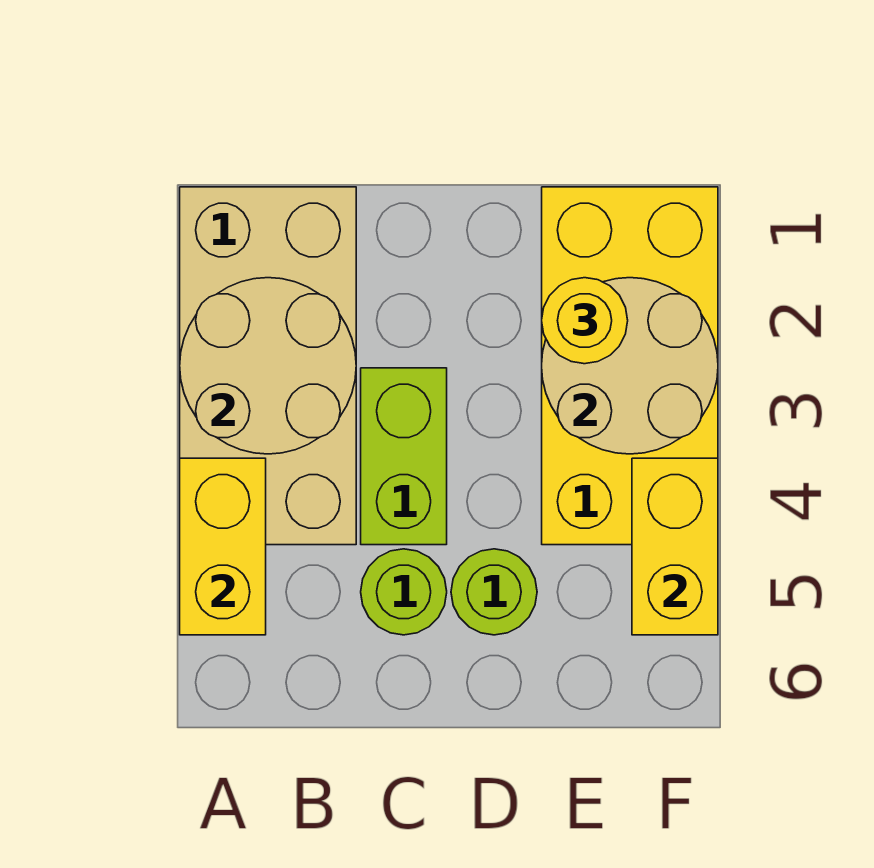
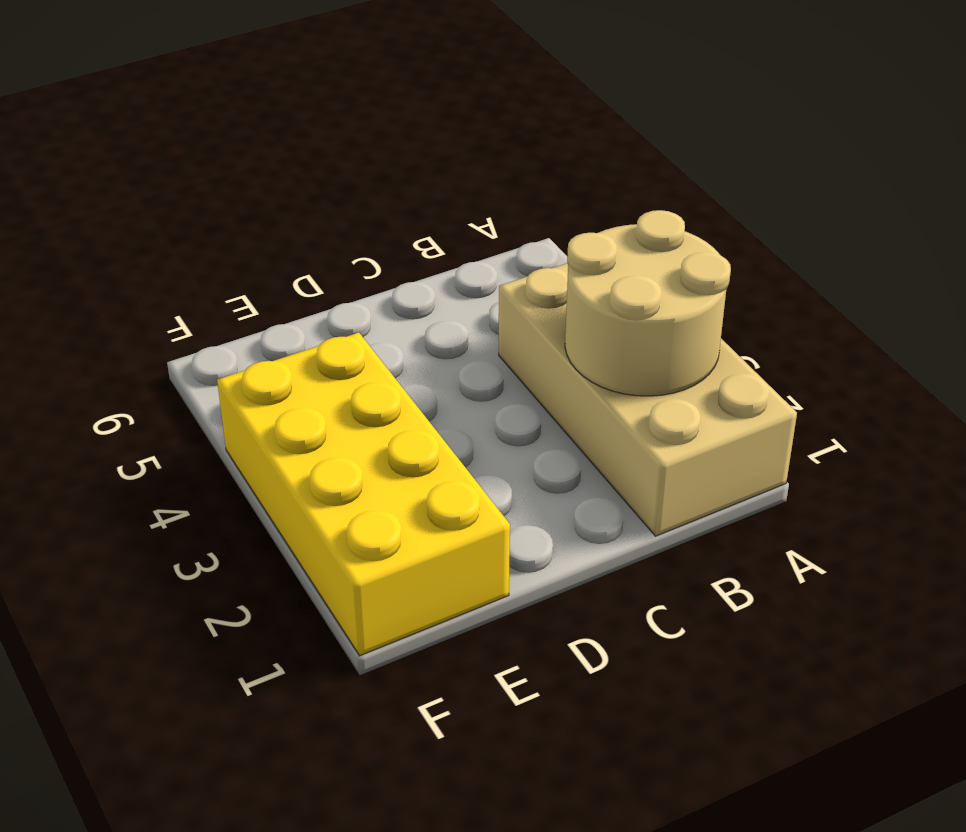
none -> lime brick C3:C4 level 1
none -> lime round brick C5 level 1

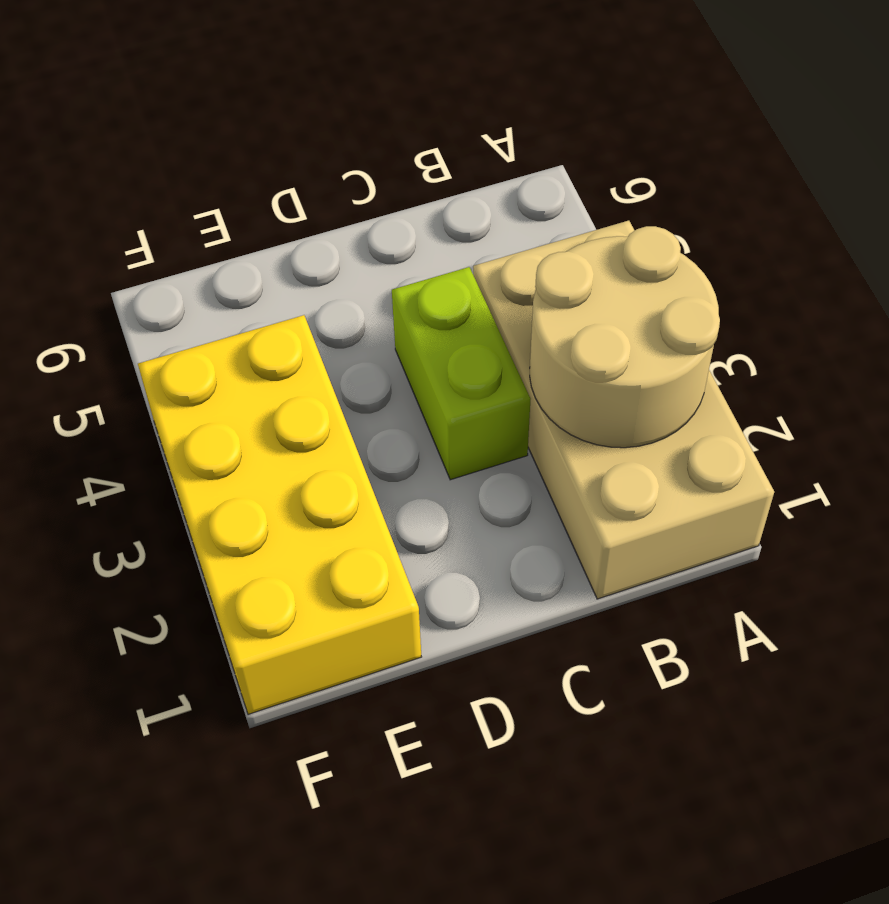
none -> lime round brick C5 level 1
none -> lime round brick D5 level 1

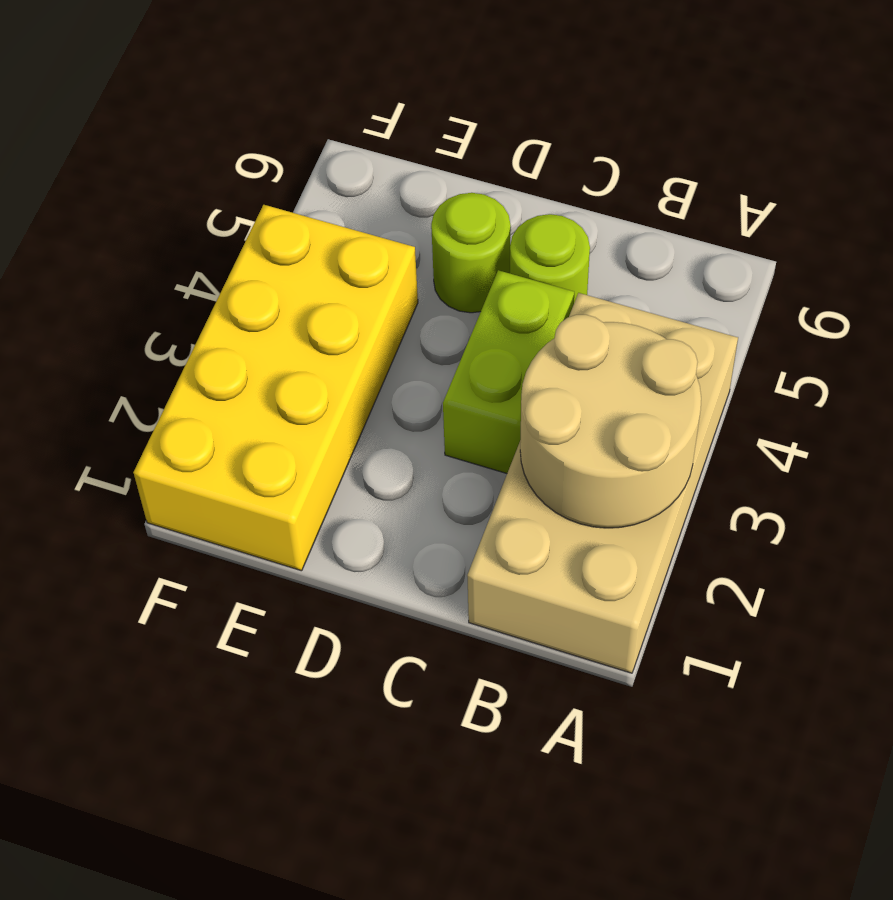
none -> yellow brick A4:A5 level 2
none -> tan round brick E2:F3 level 2

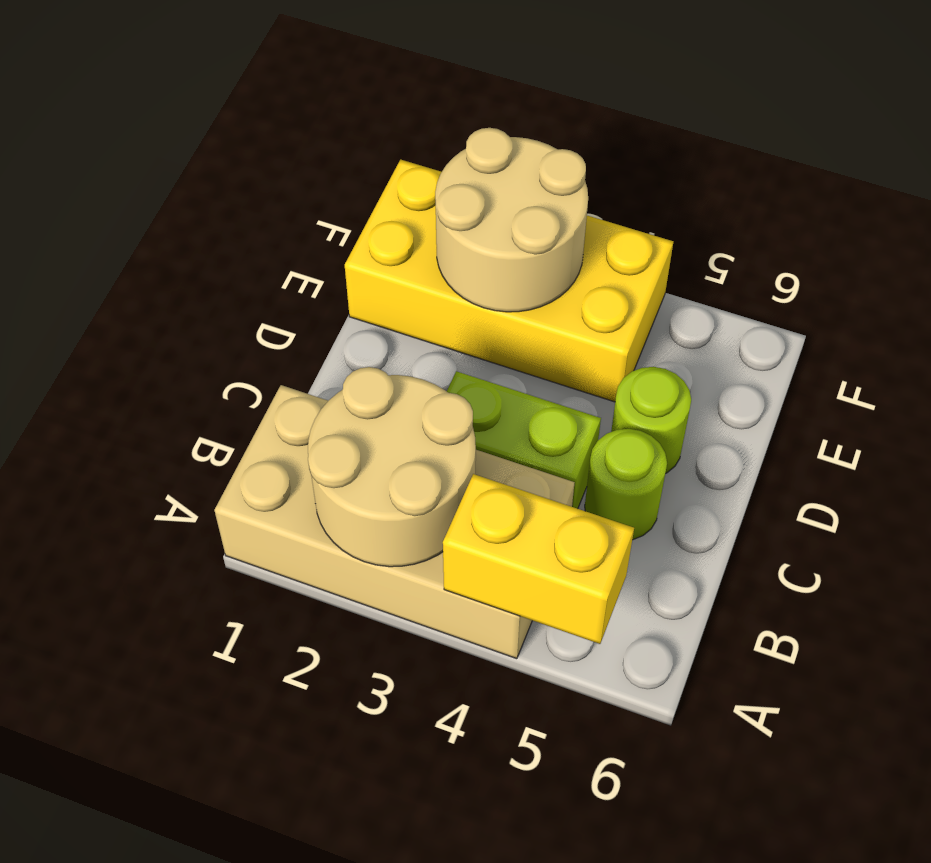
none -> yellow brick F4:F5 level 2
none -> yellow round brick E2 level 3

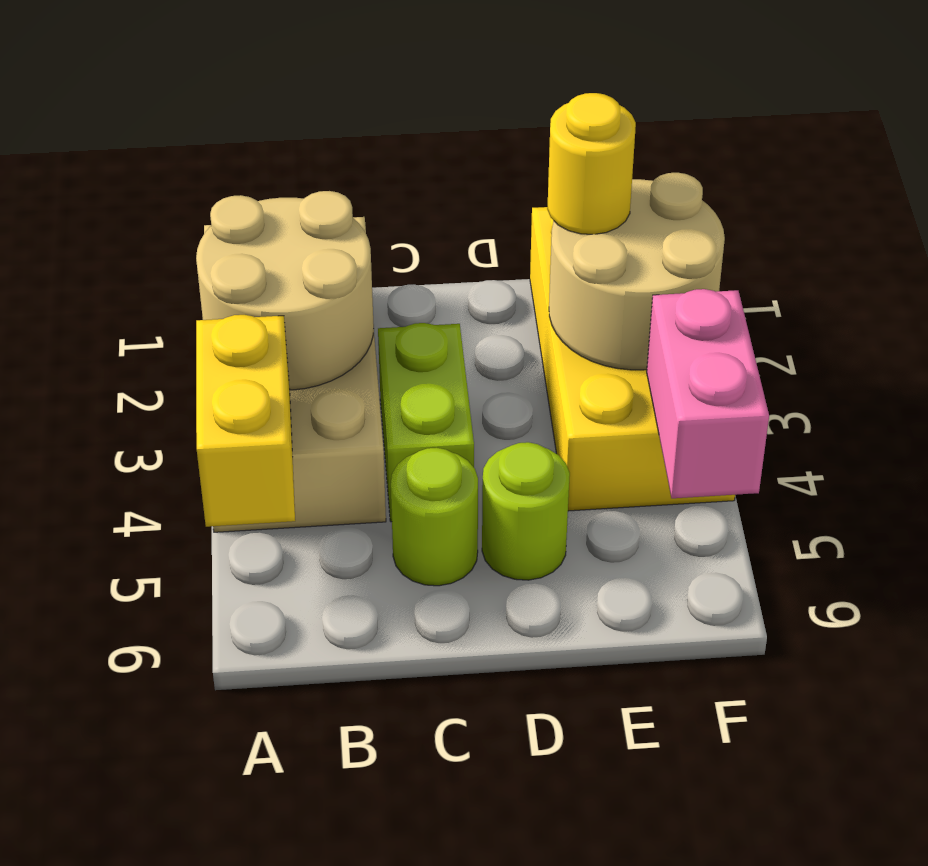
pink brick F4:F5 level 2 -> yellow brick F4:F5 level 2

